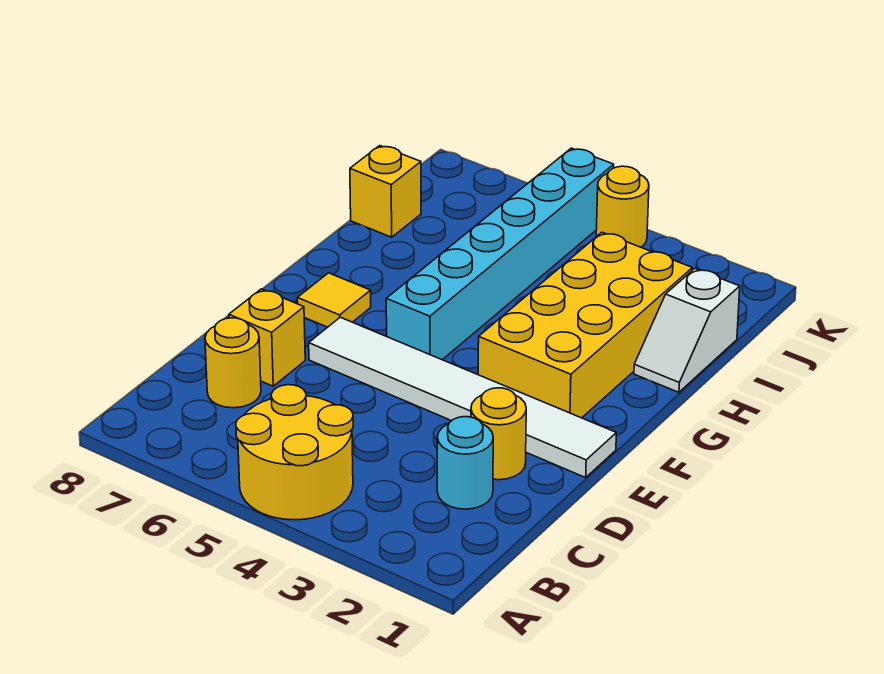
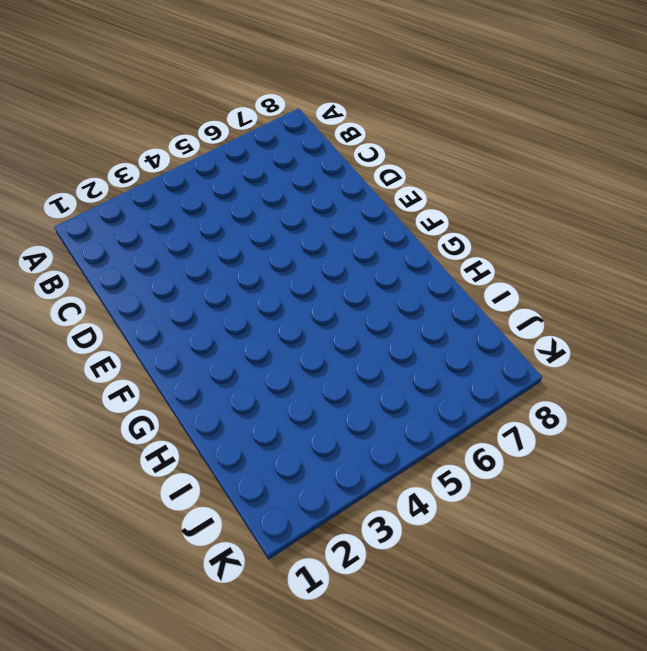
none -> yellow round brick A4:B5 level 1
none -> cyan round brick C2 level 1
none -> yellow round brick C7 level 1

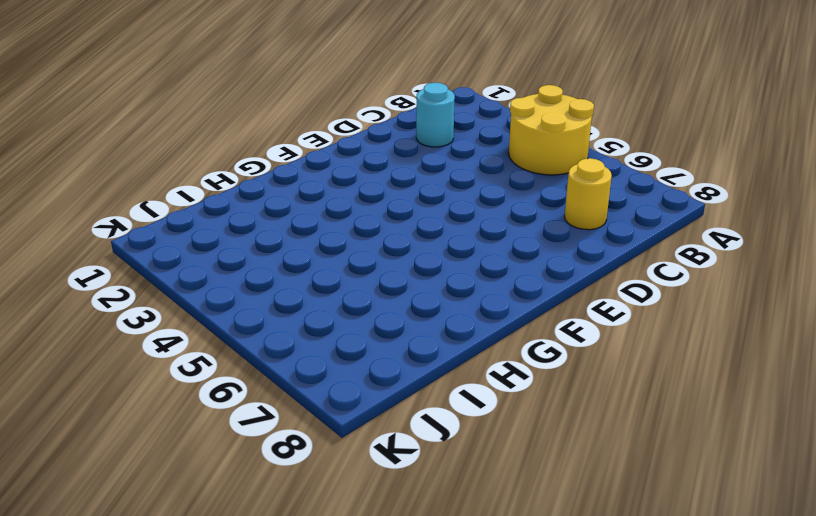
none -> yellow round brick D2 level 1
none -> yellow brick D7 level 1
none -> white tile E1:E6 level 1

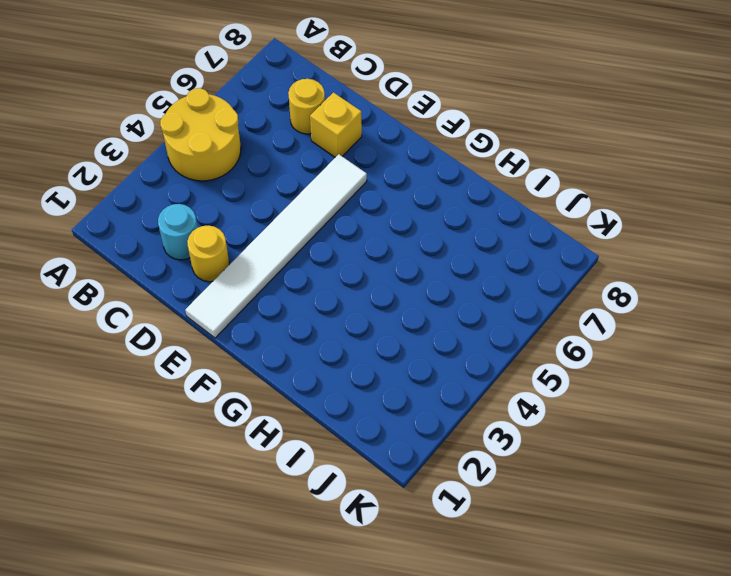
none -> yellow brick F2:I3 level 1
none -> cyan brick F5:K5 level 1
none -> yellow tile F7 level 1

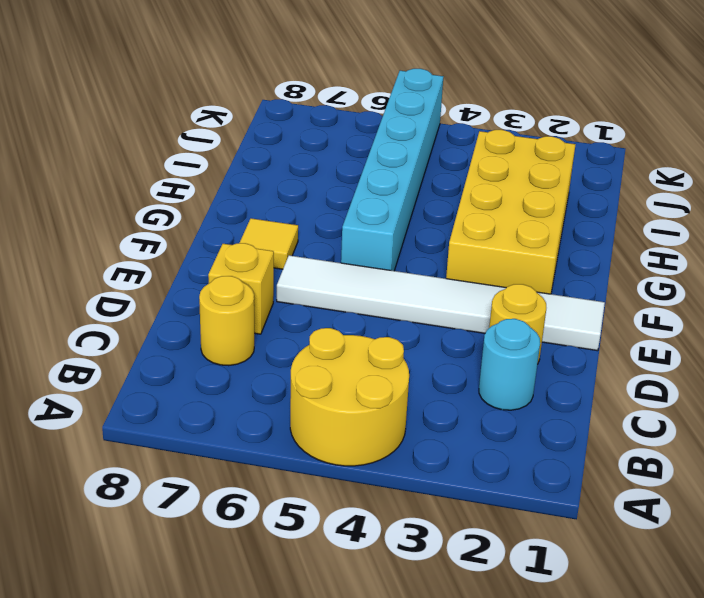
none -> white slope H1:I1 level 1 top I
none -> yellow brick I8 level 1
none -> yellow round brick K4 level 1

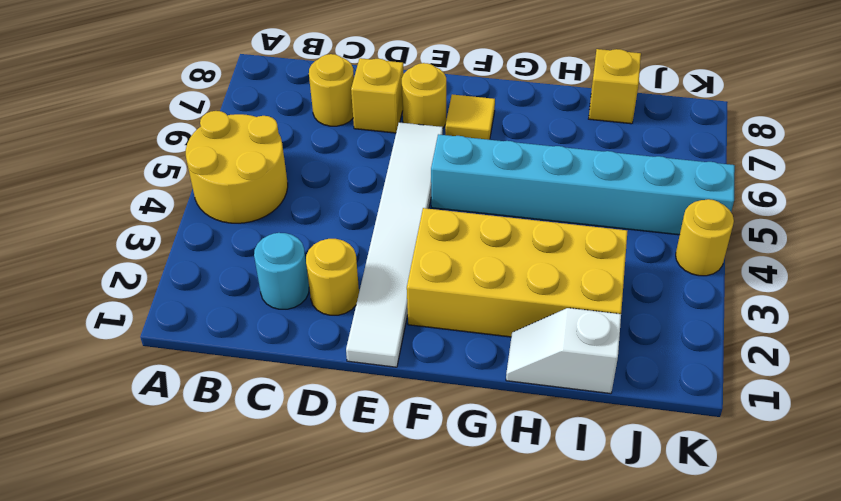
yellow round brick E7 level 1 -> none

